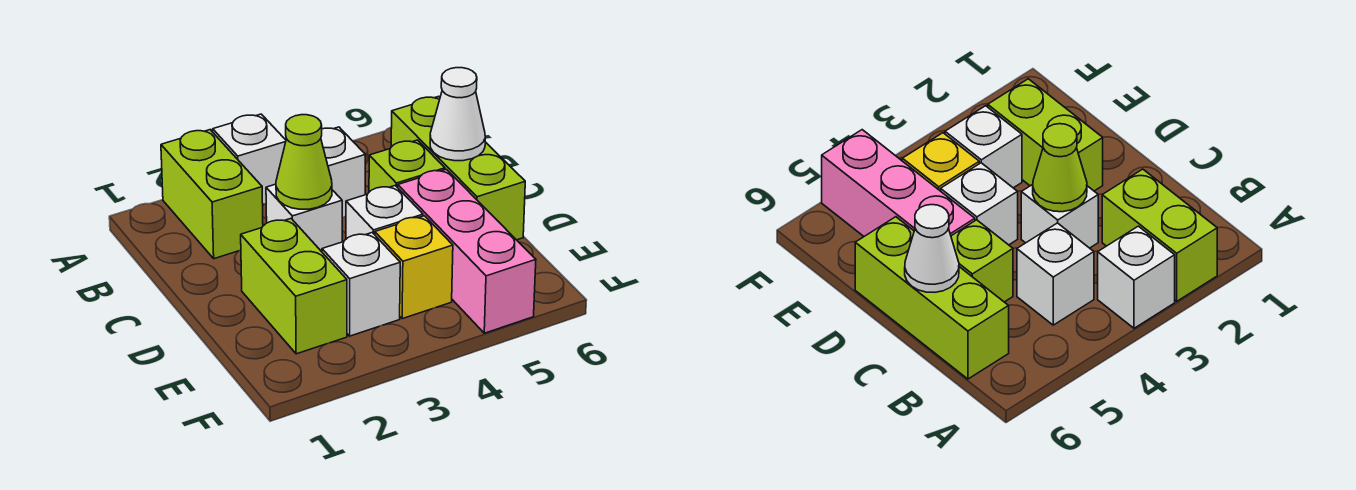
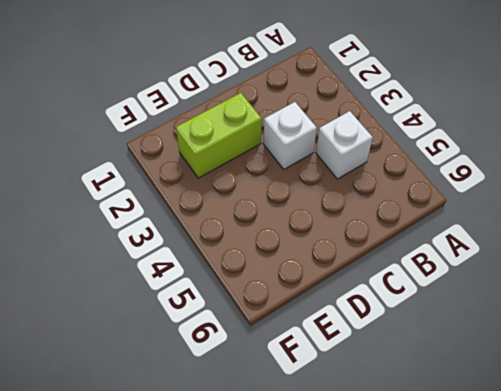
none -> lime brick A2:B2 level 1
none -> white brick A3 level 1
none -> lime brick B6:D6 level 1

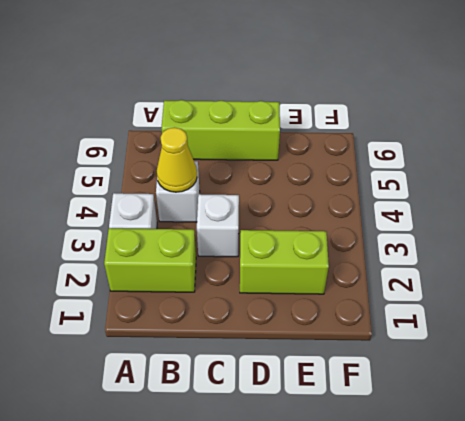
yellow cone B4 level 2 -> none
none -> lime brick C5 level 1
none -> white brick D4 level 1
none -> pink brick D5:F5 level 1

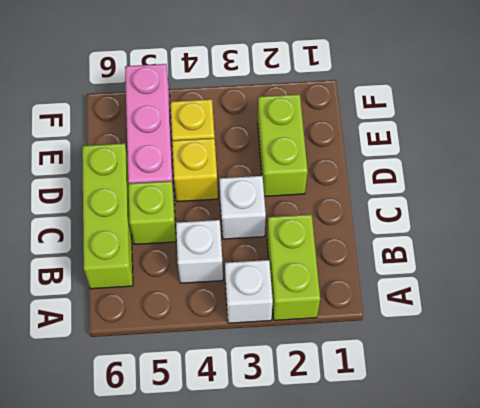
yellow brick D4 level 1 -> white brick D4 level 1
none -> white brick E3 level 1
none -> lime cone C3 level 2
none -> white cone C6 level 2

